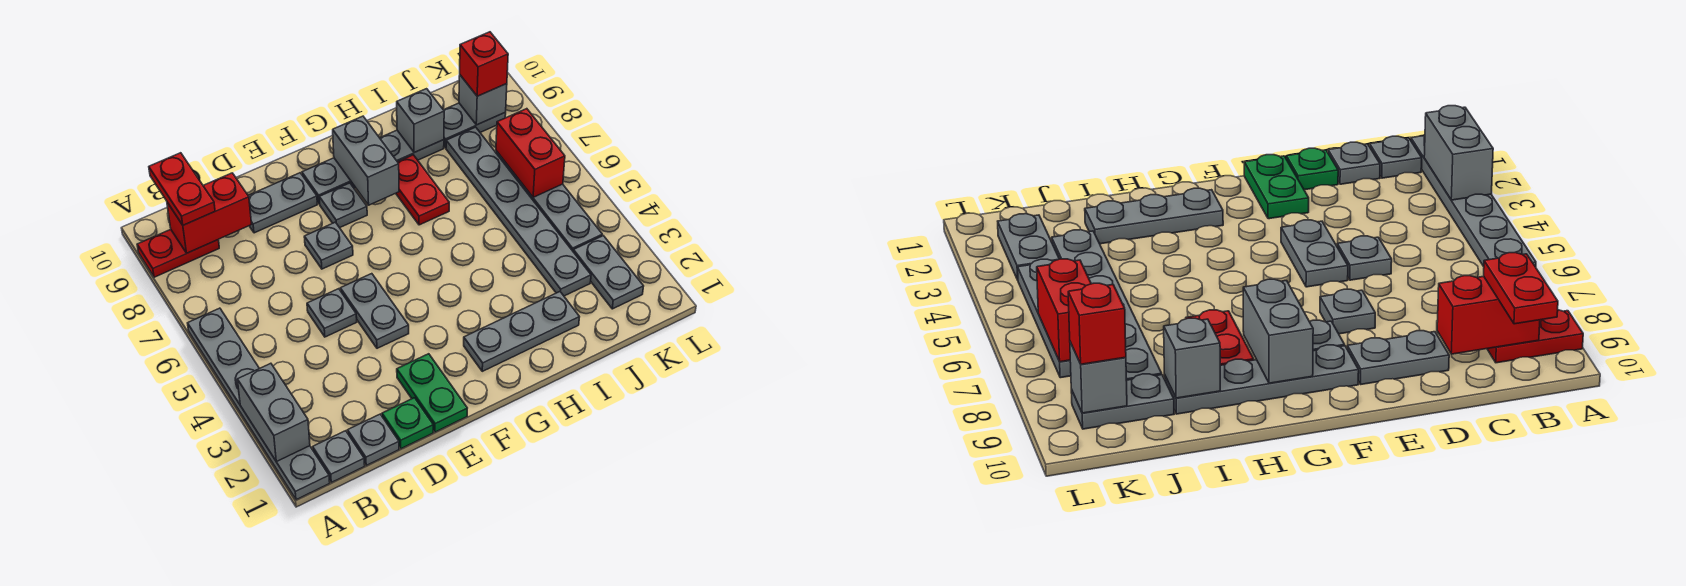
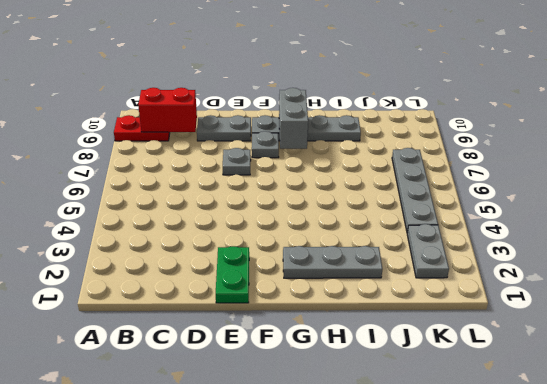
none -> grey plate A1:A6 level 1
none -> grey plate B1 level 1
none -> grey plate C1 level 1

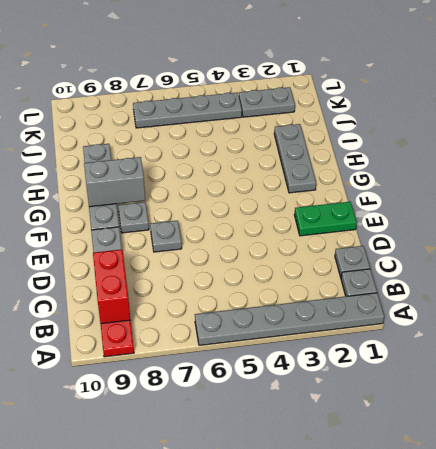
none -> green plate D1 level 1
none -> grey plate D5 level 1
none -> grey plate E4:E5 level 1

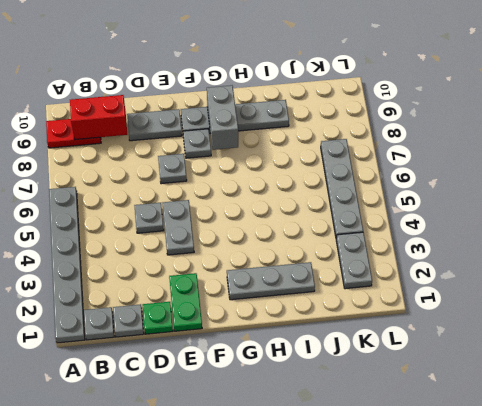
none -> red plate H7:H8 level 1
none -> grey plate J3:J8 level 1
none -> grey plate J9:K9 level 1

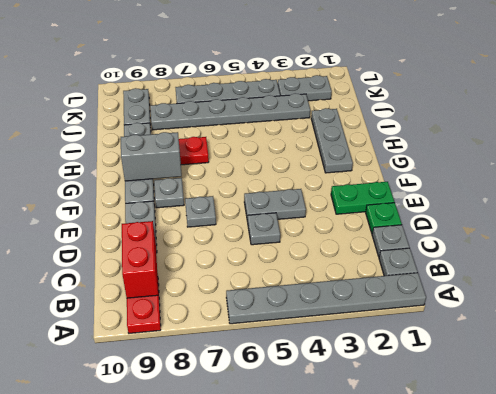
none -> grey brick A2:A3 level 2
none -> grey brick I9 level 2
none -> red brick K6:K7 level 2

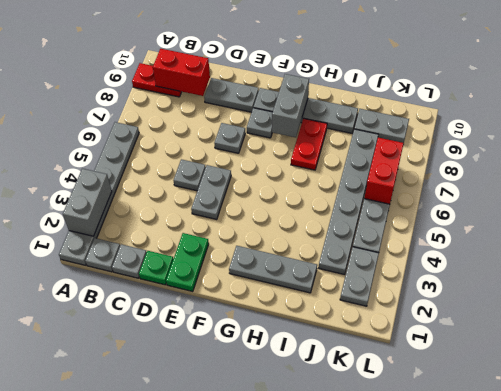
none -> grey brick I9 level 2
none -> grey brick K9 level 2
none -> red plate B9:B10 level 3

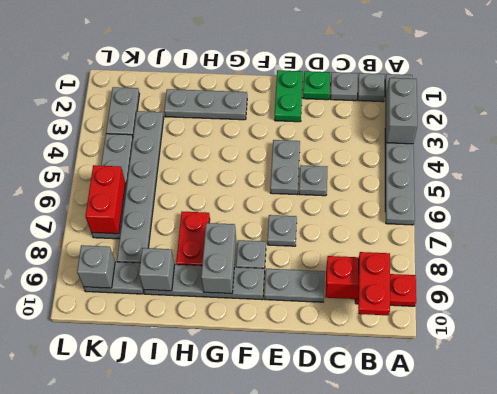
none -> red brick K9 level 3

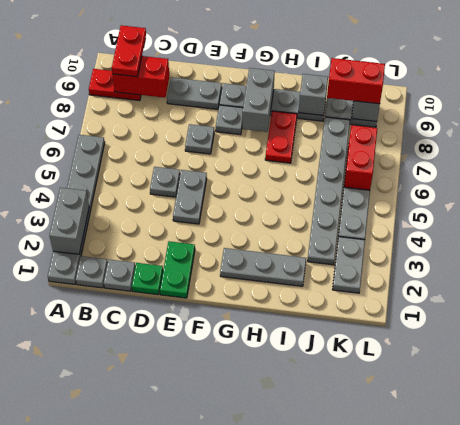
red brick J9:K9 level 3 -> red brick K9 level 3

